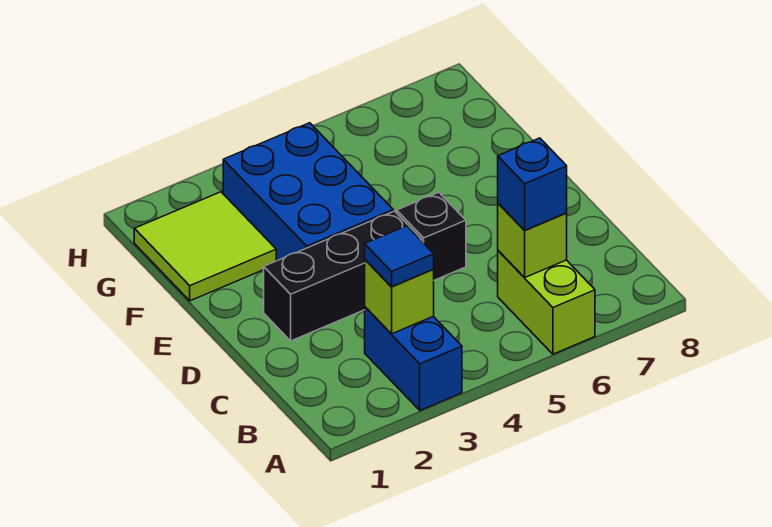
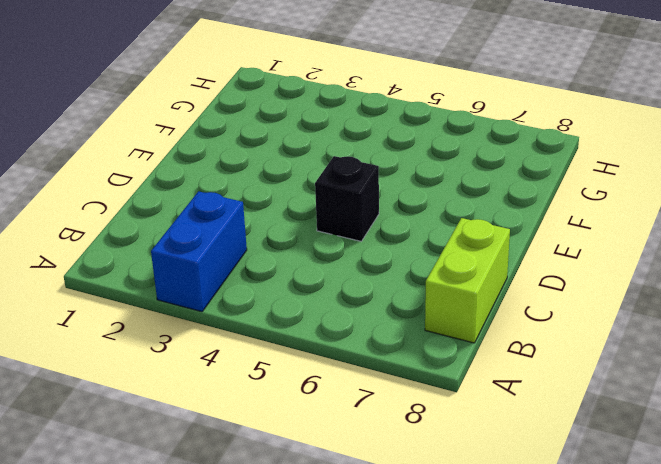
lime brick B8:C8 level 1 -> lime brick A6:B6 level 1
none -> black brick D2:D4 level 1
none -> blue brick E3:G4 level 1

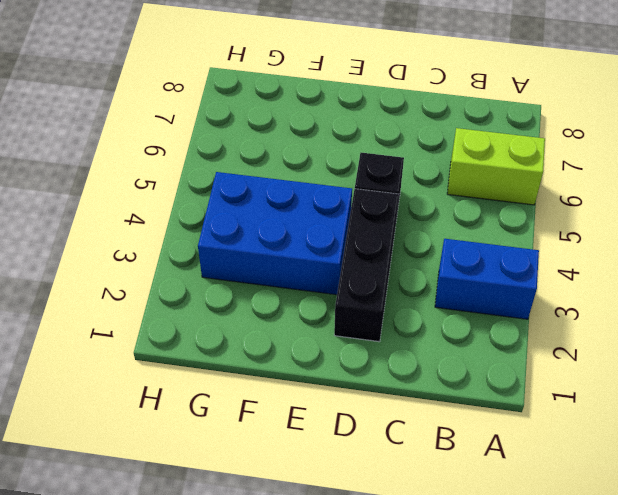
none -> lime tile F1:G2 level 1
none -> lime brick B3 level 2

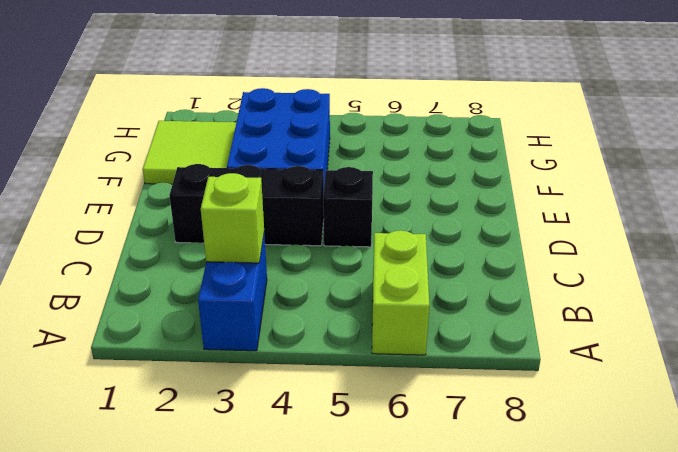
none -> lime brick B6 level 2
none -> blue tile B3 level 3

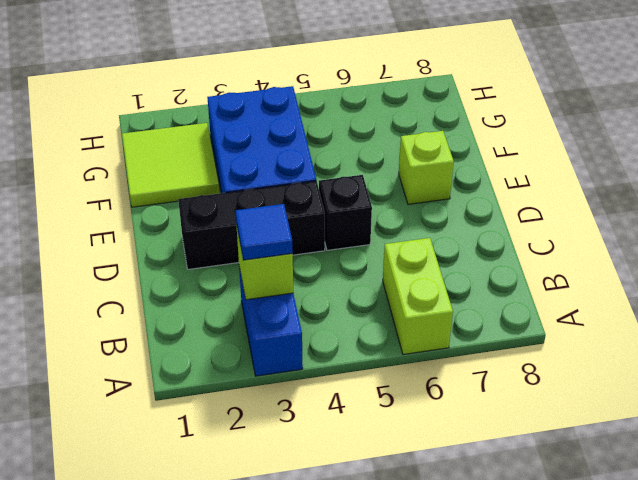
lime brick E7 level 1 -> lime brick B6 level 2
none -> blue brick B6 level 3

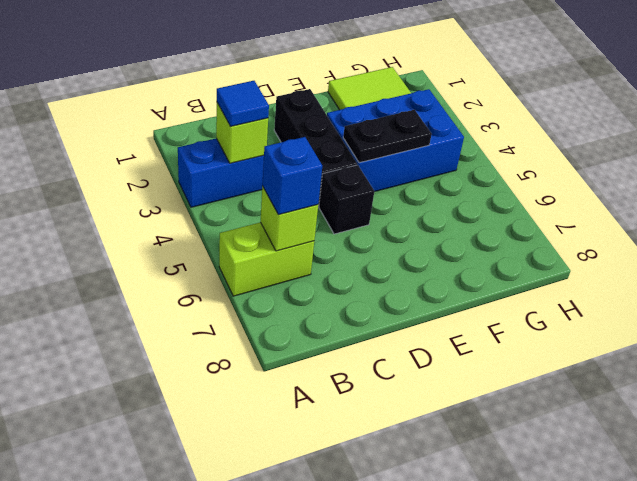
black plate E4:F4 level 2 -> none

